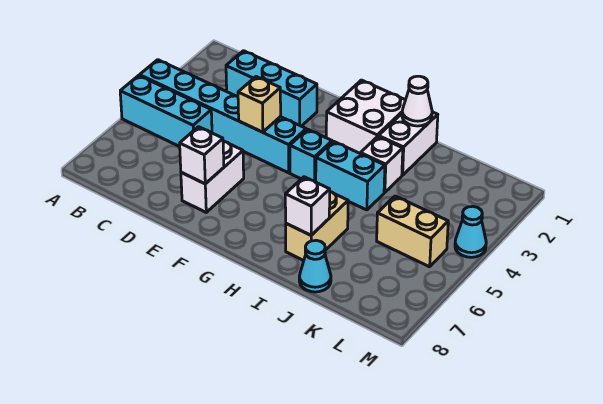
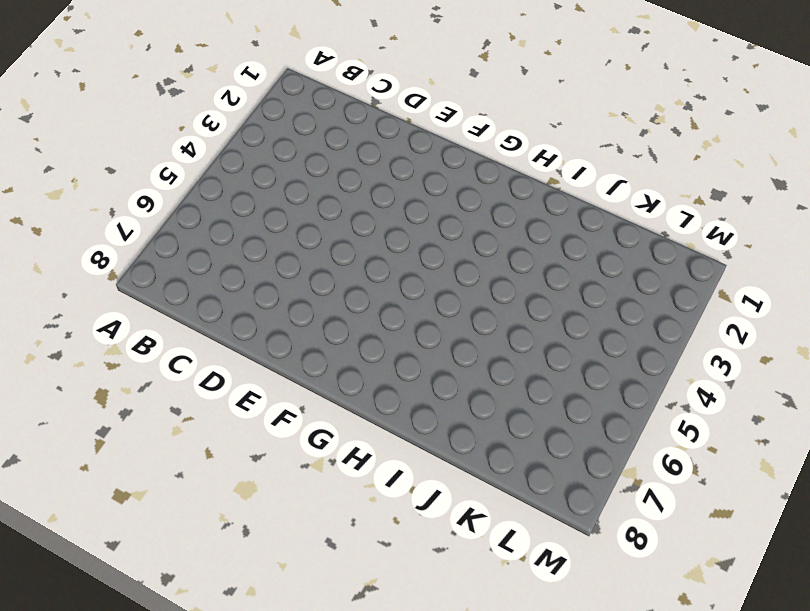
none -> cyan brick A4:F4 level 1
none -> cyan brick A5:C5 level 1
none -> cyan brick C2:E2 level 1

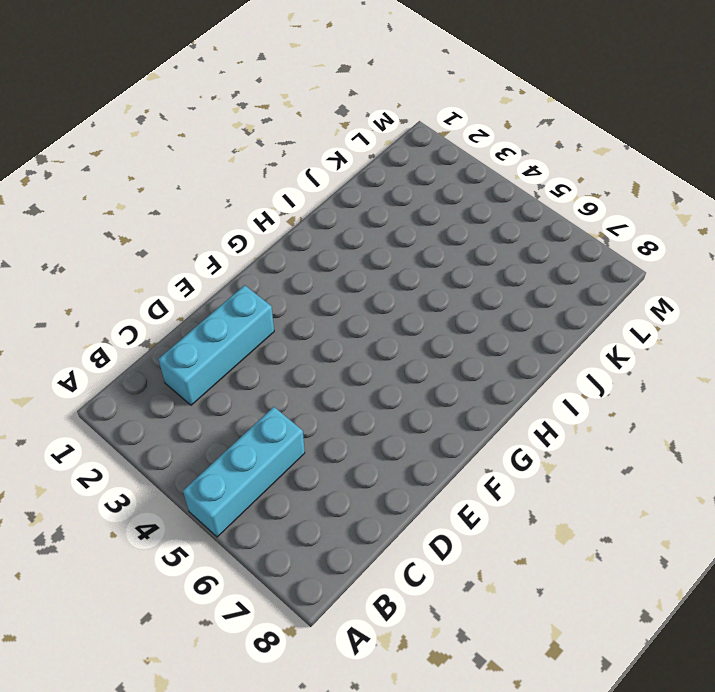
none -> cyan brick A4:F4 level 1
none -> white brick E6:E7 level 1
none -> white brick G1:H2 level 1

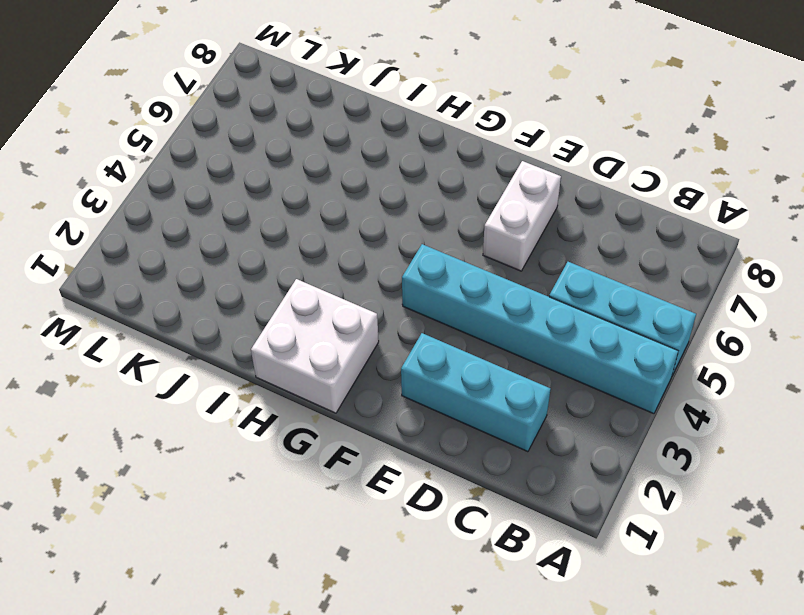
none -> cyan brick G4 level 1
none -> cyan brick H4:I4 level 1
none -> white brick I1:I2 level 1

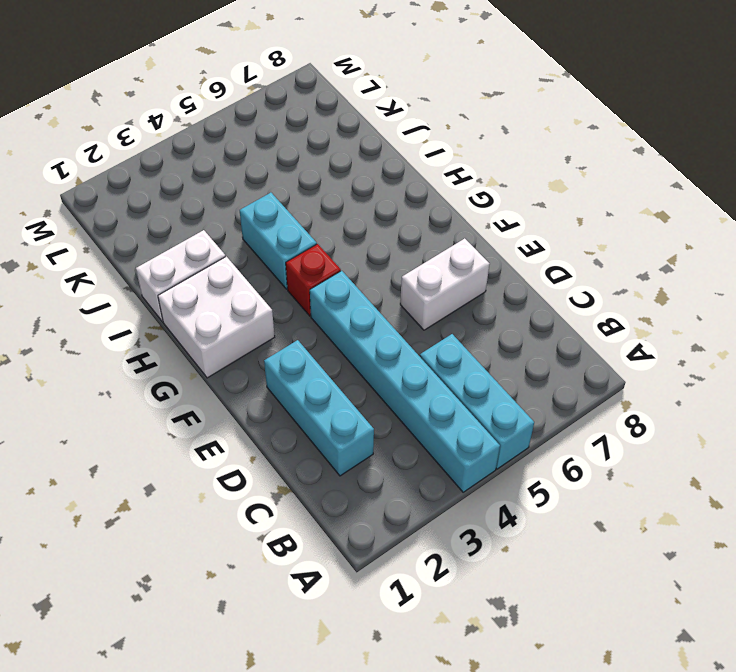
red brick G4 level 1 -> cyan brick G4 level 1
none -> white brick I3 level 1
none -> tan brick I6:I7 level 1
none -> cyan cone J8 level 1

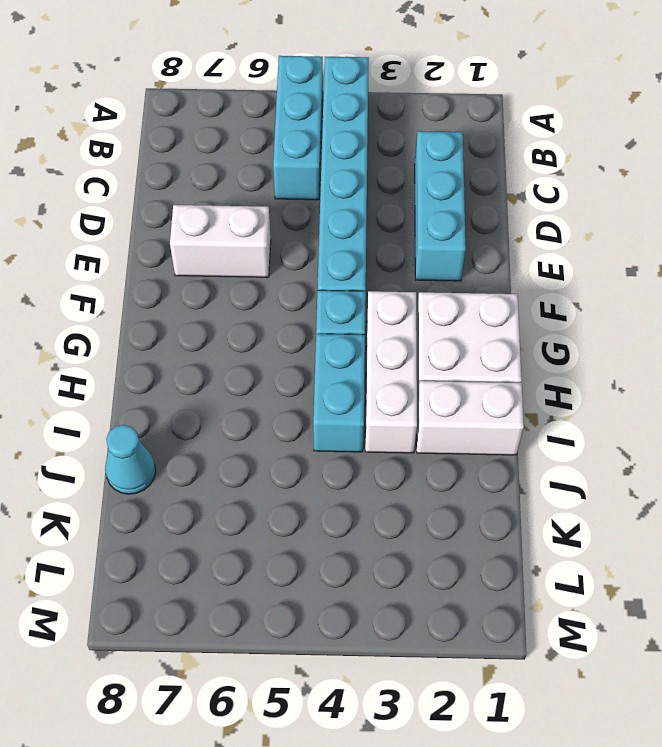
white brick G3:I3 level 1 -> white brick I3 level 1
none -> tan brick I6:I7 level 1
none -> tan brick K5:L5 level 1
none -> cyan cone M4 level 1

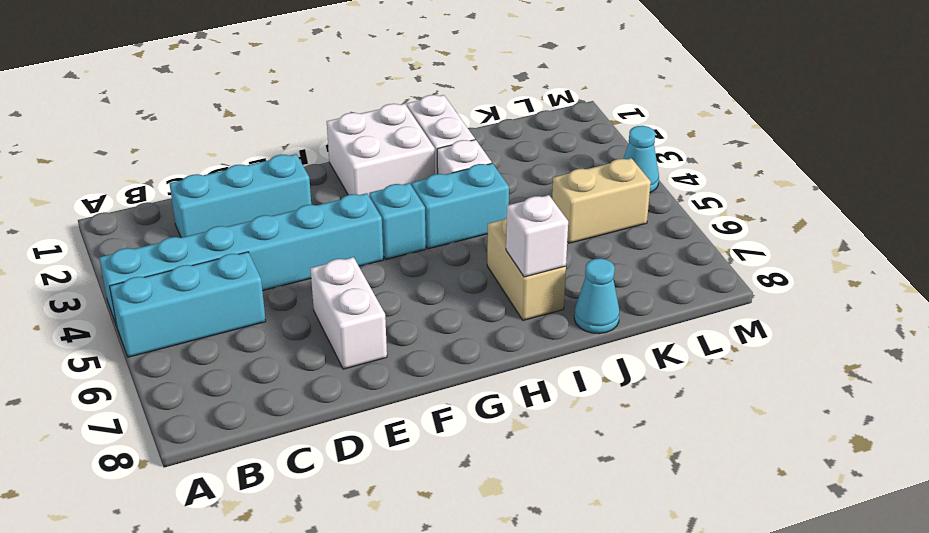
none -> tan brick E4 level 2
none -> white brick E7 level 2
none -> white cone I1 level 2

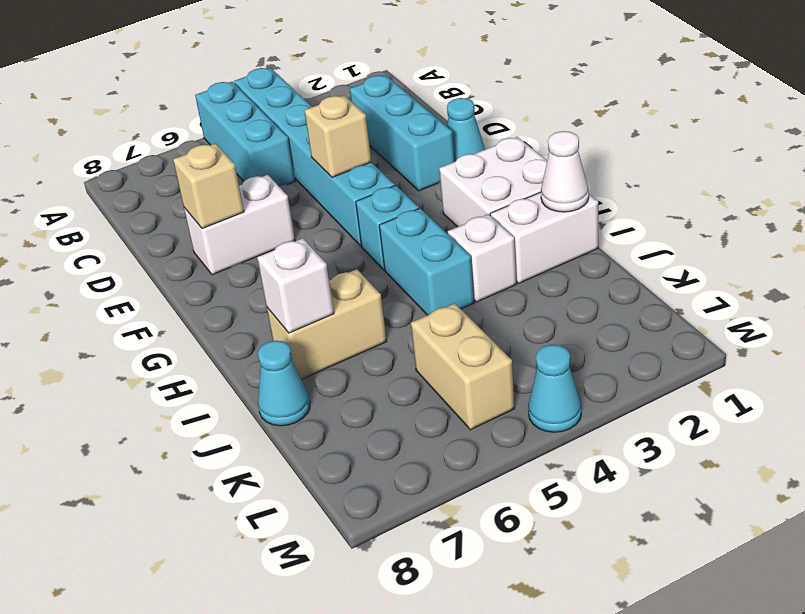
cyan cone E1 level 1 -> none
tan brick E7 level 2 -> white brick E7 level 2

